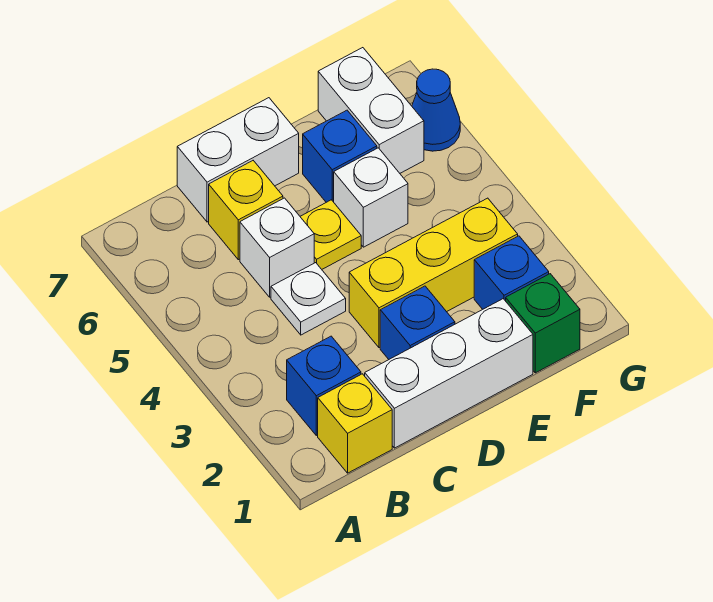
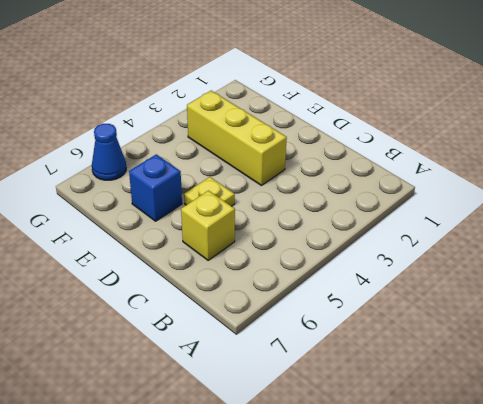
none -> yellow brick B1 level 1
none -> blue brick B2 level 1
none -> white brick C1:E1 level 1

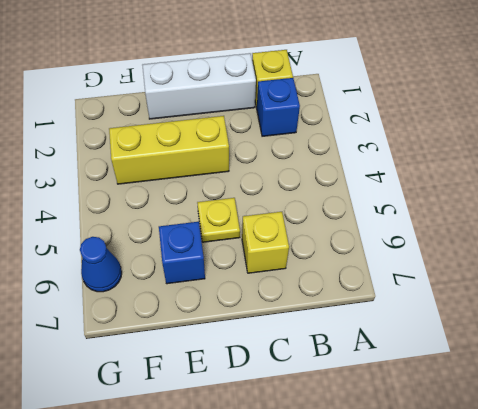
none -> white plate C4 level 1
none -> white brick C5 level 1
none -> white brick C7:D7 level 1

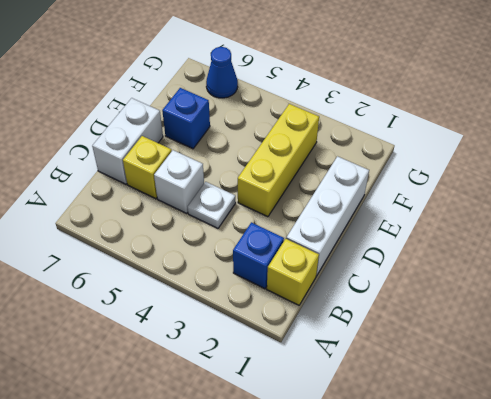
none -> blue brick D2 level 1
none -> yellow plate D5 level 1
none -> white brick E5 level 1

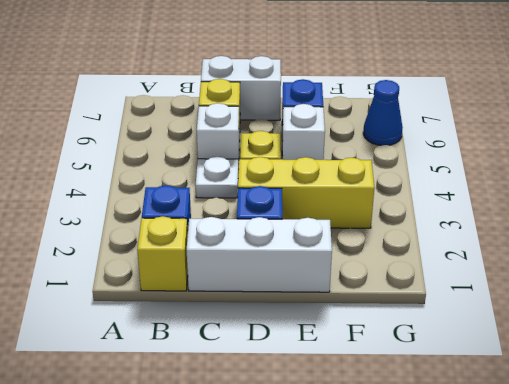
none -> green brick F1 level 1
none -> blue brick F2 level 1
none -> white brick F6:F7 level 1

